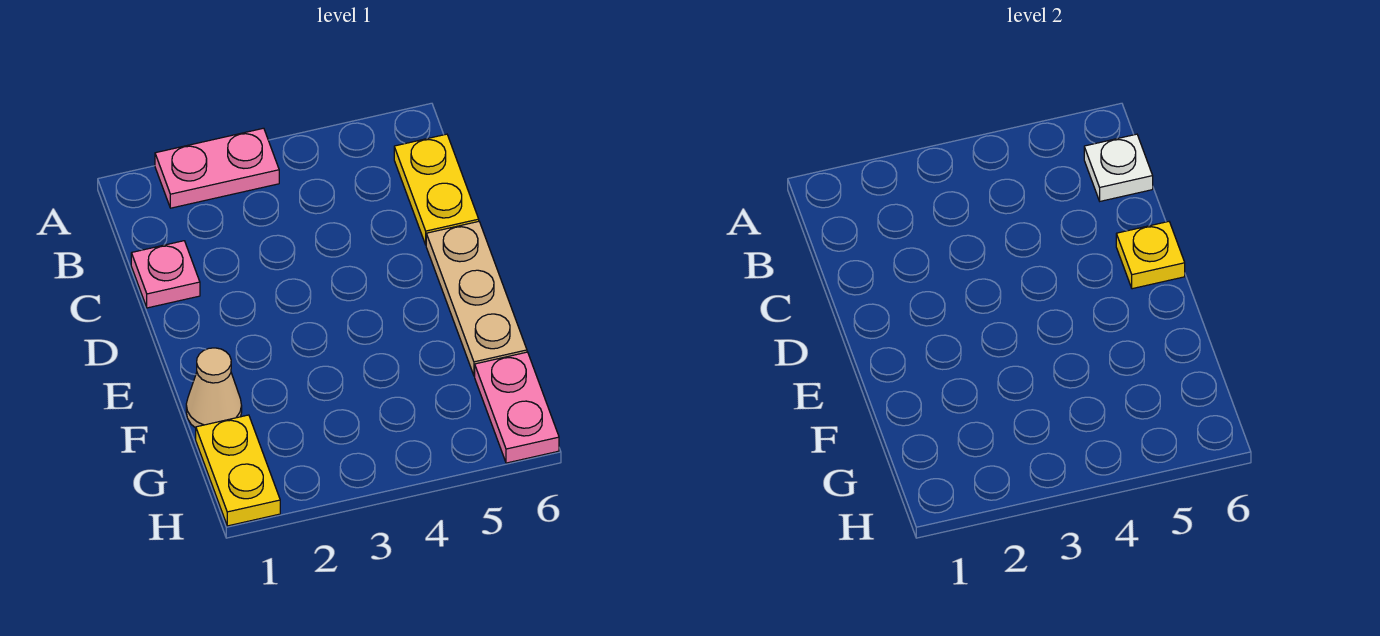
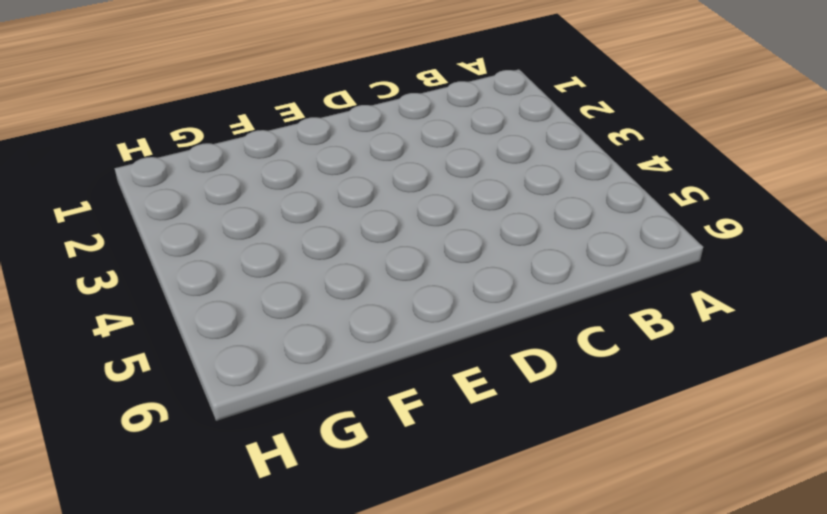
none -> pink plate A2:A3 level 1
none -> yellow plate B6:C6 level 1

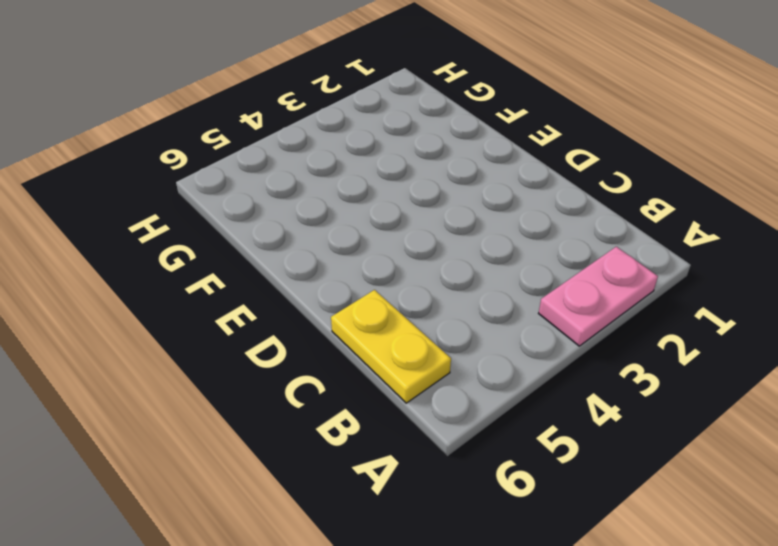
none -> pink plate C1 level 1
none -> tan plate D6:F6 level 1

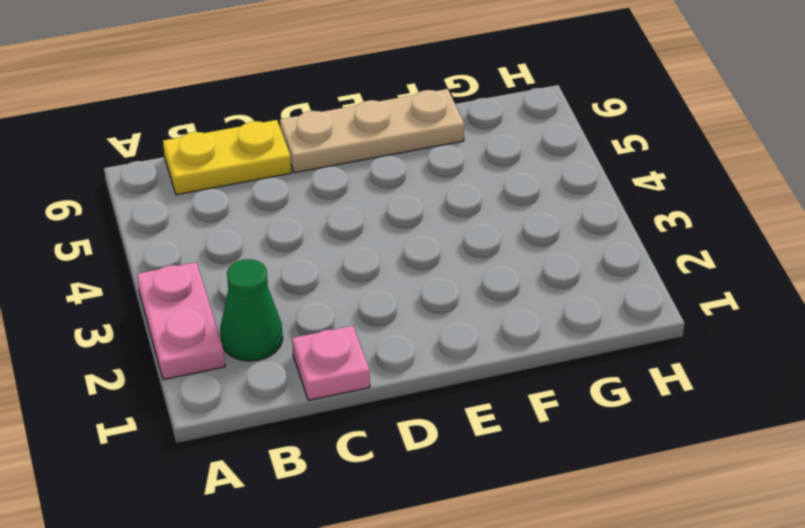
green cone B2 level 1 -> none
none -> tan cone F1 level 1
none -> yellow plate G1:H1 level 1

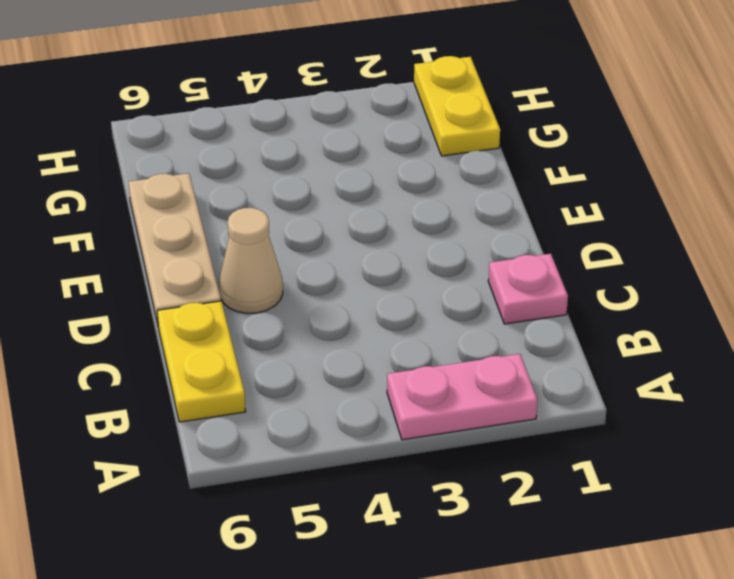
tan cone D5 level 1 -> tan cone F1 level 1
none -> pink plate G6:H6 level 1
none -> white plate B6 level 2

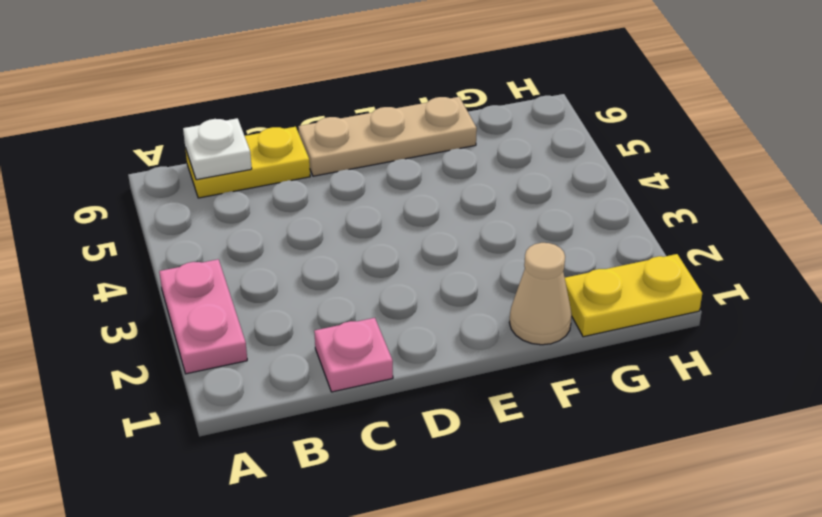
none -> pink plate G6:H6 level 1
none -> yellow plate D6 level 2

